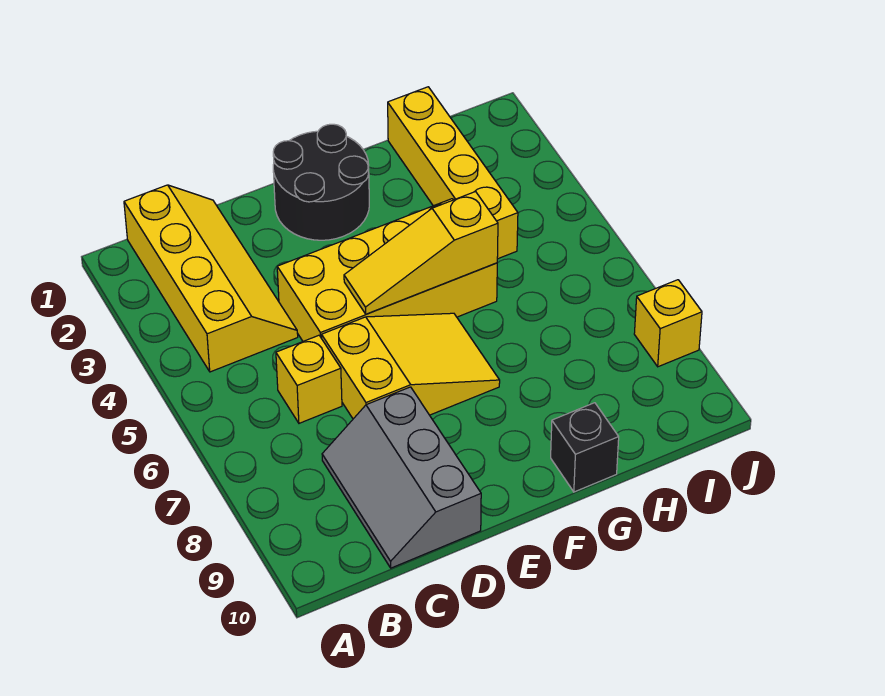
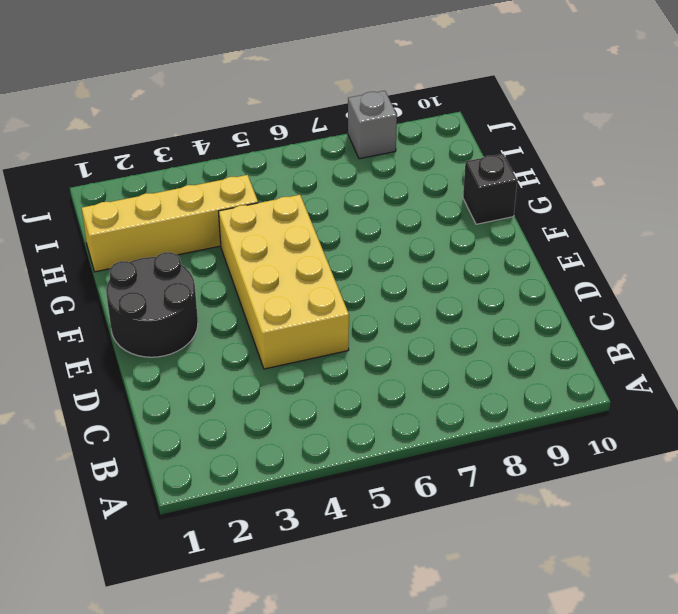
grey brick J8 level 1 -> yellow brick J8 level 1
none -> yellow slope B1:C4 level 1 top B
none -> yellow brick C6 level 1

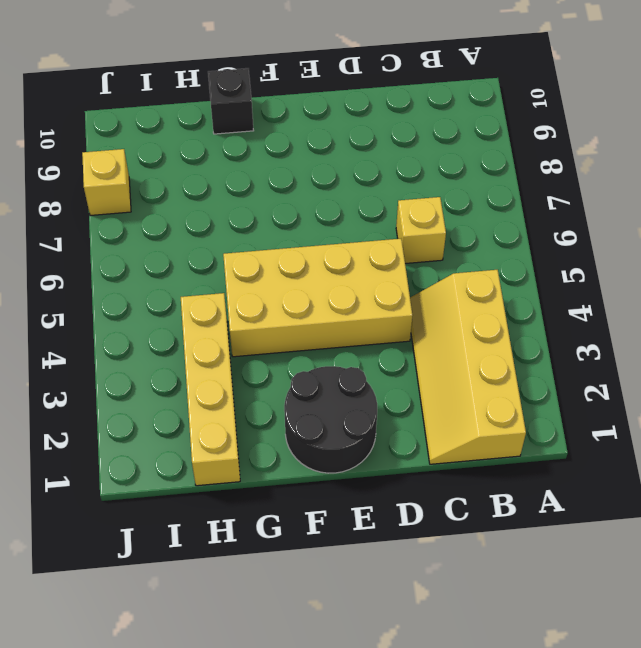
none -> grey slope C8:D10 level 1 top D
none -> yellow slope D6:F7 level 1 top D

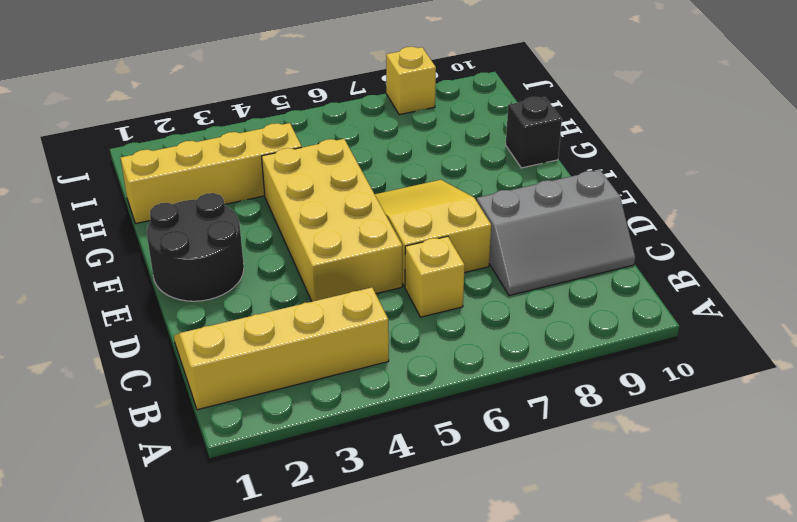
none -> yellow slope E5:G5 level 2 top G

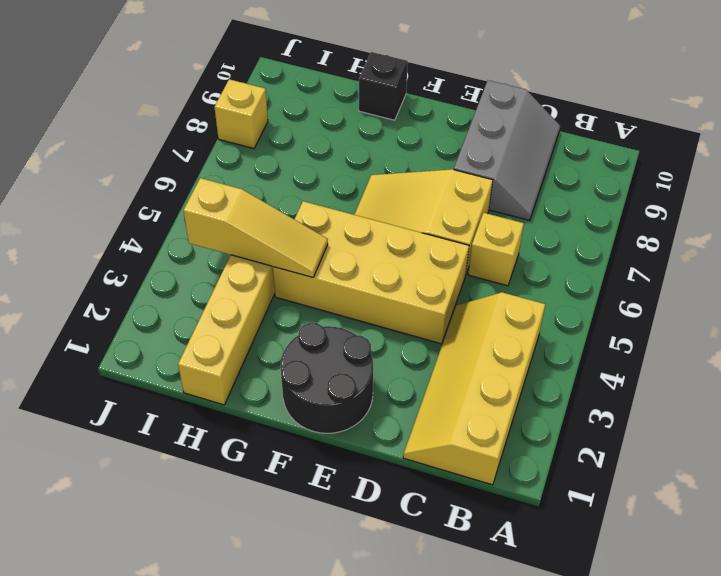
yellow slope G4:I4 level 2 top I -> yellow slope E5:G5 level 2 top G

